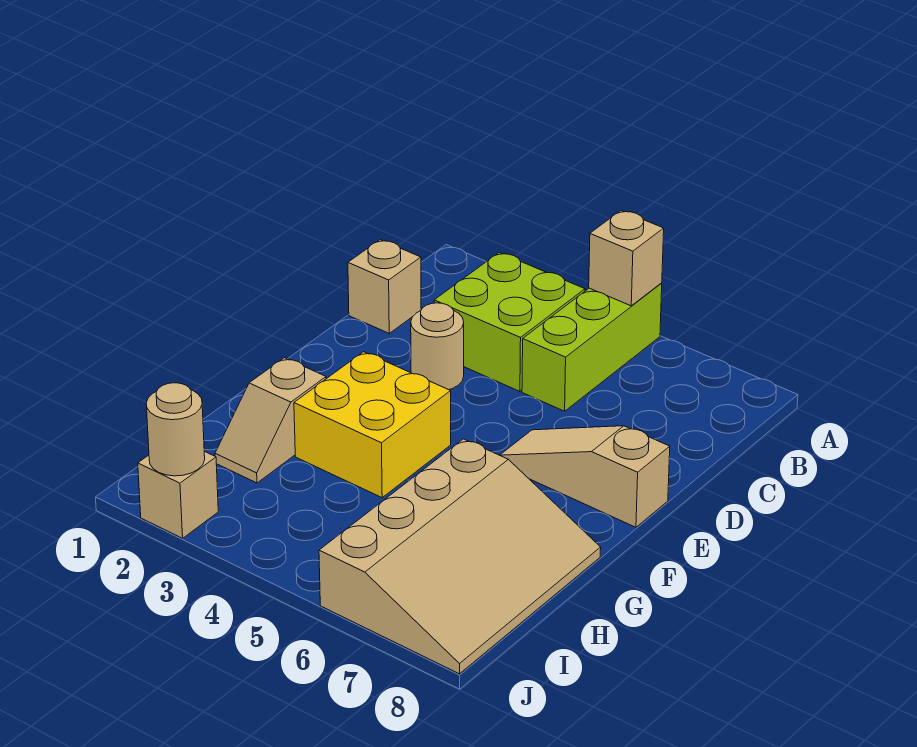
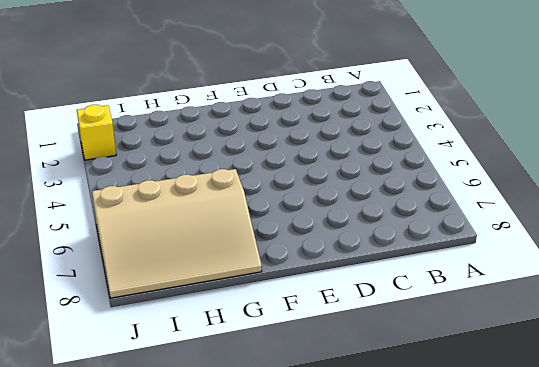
yellow brick J2 level 1 -> tan brick J2 level 1
none -> lime brick A5:C5 level 1
none -> lime brick B3:C4 level 1

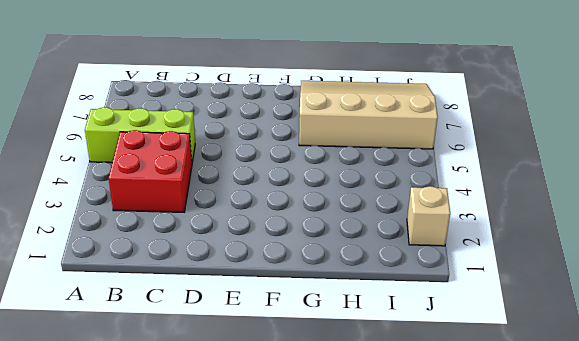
red brick B3:C4 level 1 -> lime brick B3:C4 level 1
none -> tan brick C1 level 1
none -> tan round brick D3 level 1

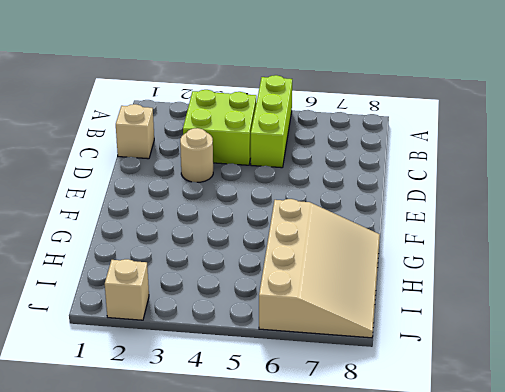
none -> tan slope E6:E8 level 1 top 8
none -> yellow brick F3:G4 level 1

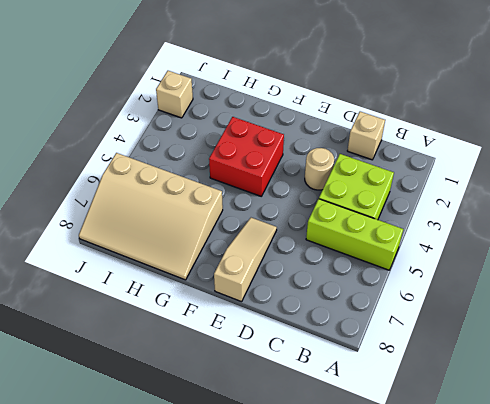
red brick F3:G4 level 1 -> yellow brick F3:G4 level 1
none -> tan slope G2:H2 level 1 top G
none -> tan brick A5 level 2

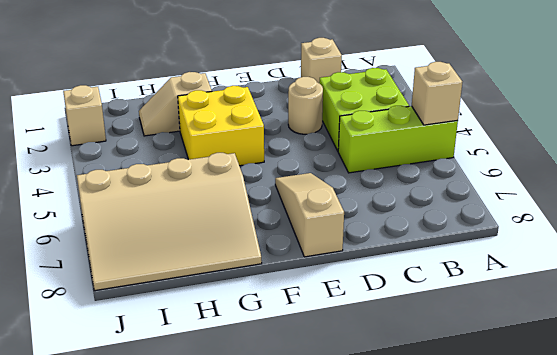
none -> tan round brick J2 level 2

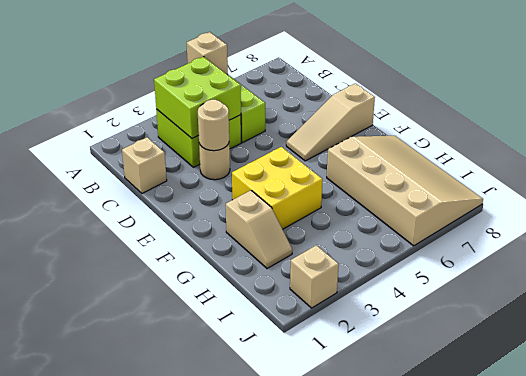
lime brick B3:C4 level 2 -> none
tan round brick D3 level 2 -> tan round brick J2 level 2

